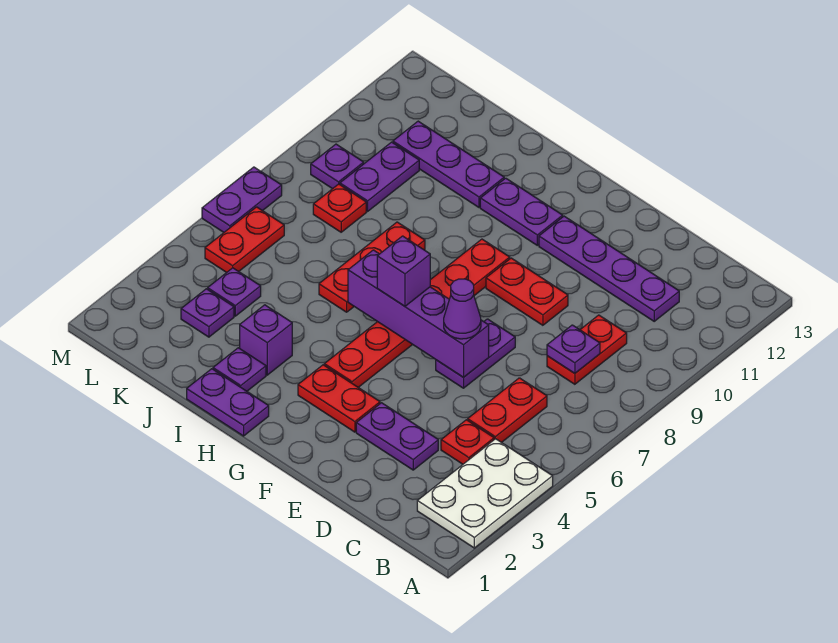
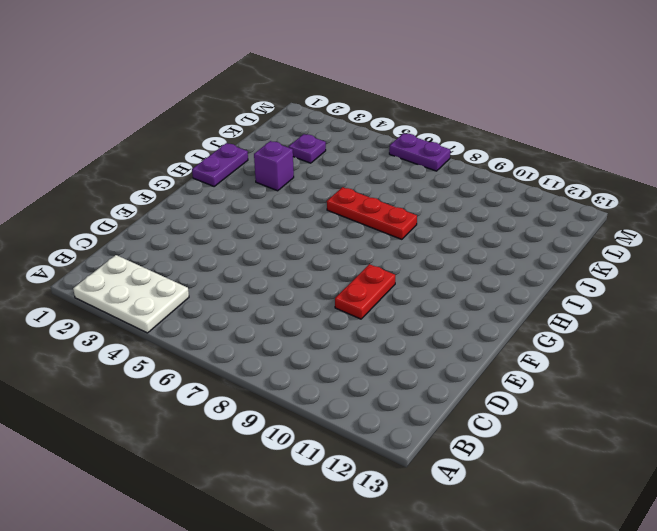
none -> red plate C4 level 1
none -> red plate C5:C6 level 1
none -> red plate C8:C9 level 1

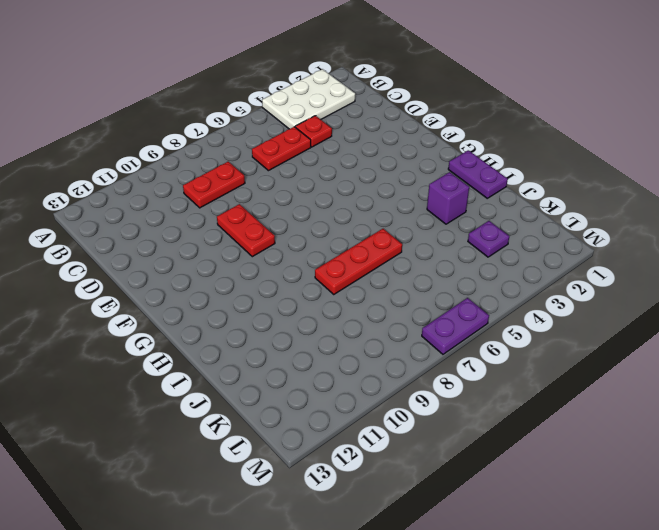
none -> purple plate C11:F11 level 1
none -> purple plate D3:E3 level 1
none -> purple plate E6:E7 level 1

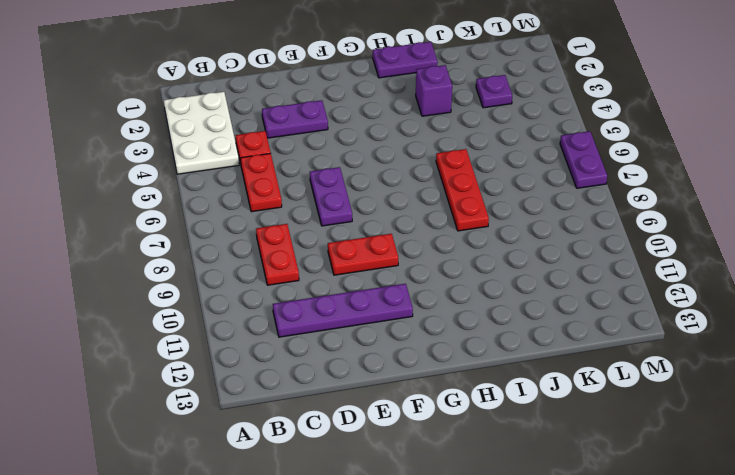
none -> red plate F3:G3 level 1
none -> red plate G4:G9 level 1
none -> purple plate G11:H11 level 1

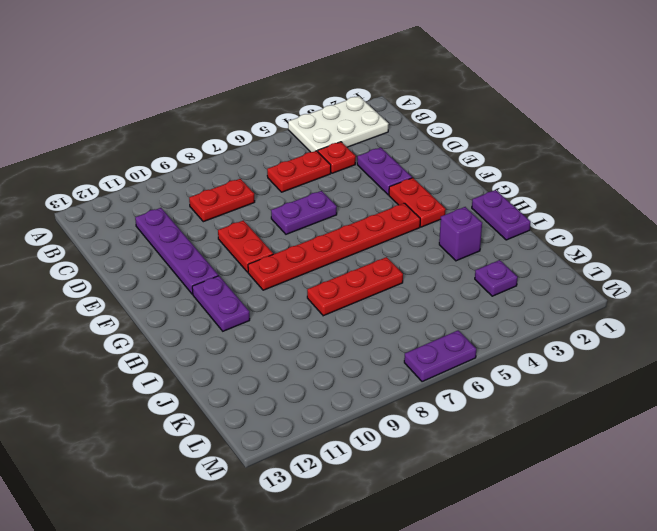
none -> purple plate I2 level 1
none -> purple plate I11:K11 level 1
none -> purple plate K4 level 1

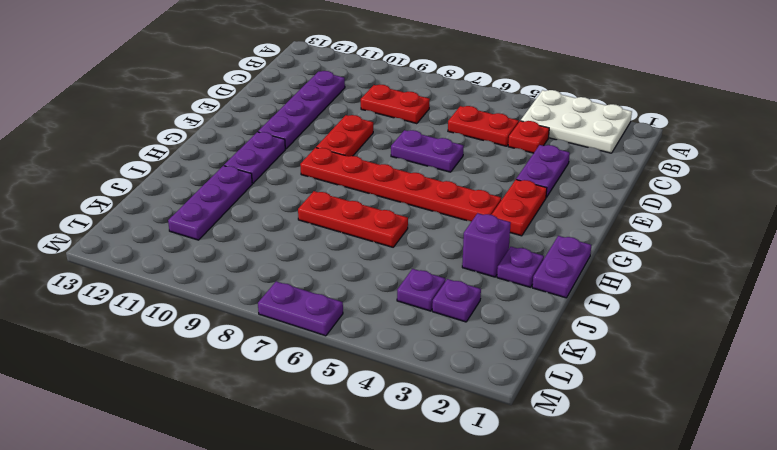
none -> red plate K8 level 1
none -> purple plate K9:K10 level 1
none -> red plate L5:L6 level 1

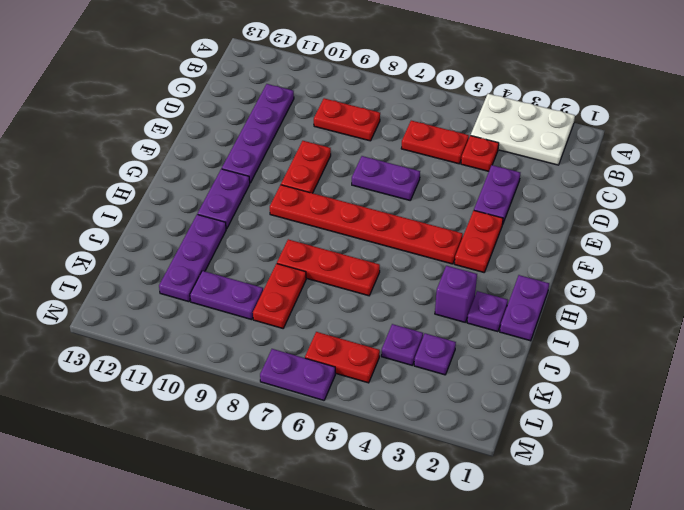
red plate J8:K8 level 1 -> red plate K8 level 1
none -> purple plate L9 level 1
none -> purple plate C8 level 2
none -> purple brick E6:H6 level 2

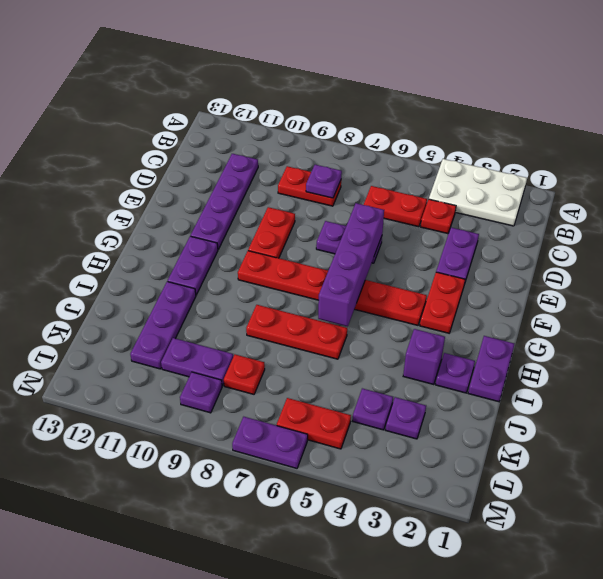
none -> purple cone E6 level 3
none -> purple brick G6 level 3

